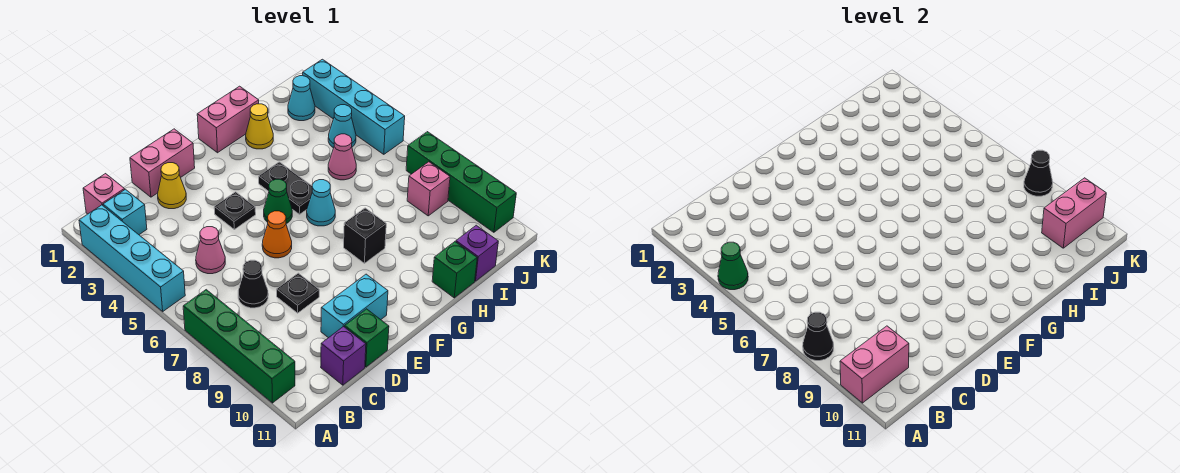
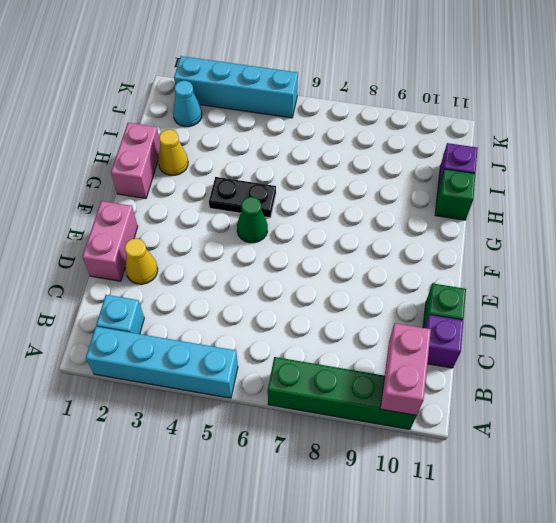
none -> pink brick B1 level 1
none -> pink cone C5 level 1
none -> black cone C7 level 1
none -> black plate D8 level 1

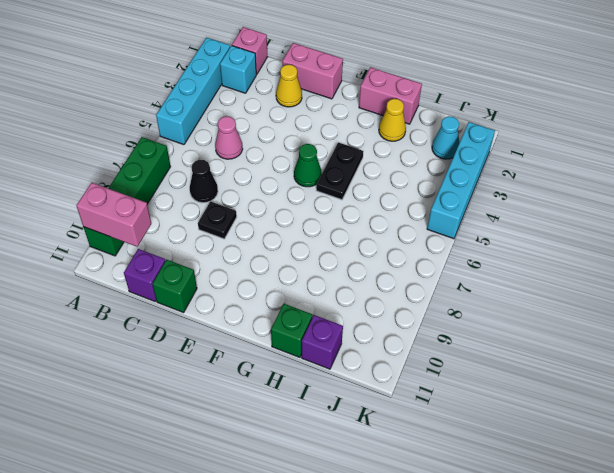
none -> cyan brick D10:E10 level 1
none -> black plate E4 level 1
none -> orange cone E6 level 1
none -> cyan cone G6 level 1

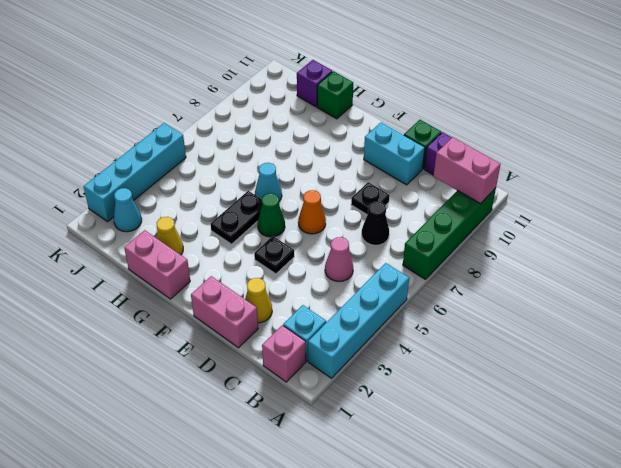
none -> black brick G8 level 1
none -> pink cone I5 level 1
none -> cyan cone J4 level 1
none -> pink brick J8 level 1

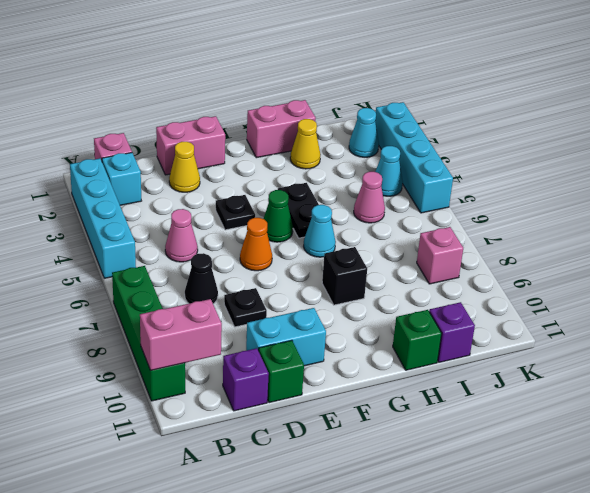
none -> green brick K7:K10 level 1
none -> green cone A4 level 2
none -> black cone A8 level 2
none -> pink brick J10:K10 level 2

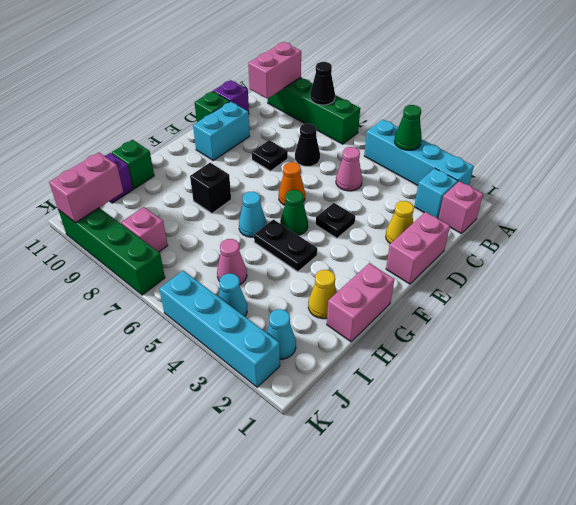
none -> black cone K8 level 2

